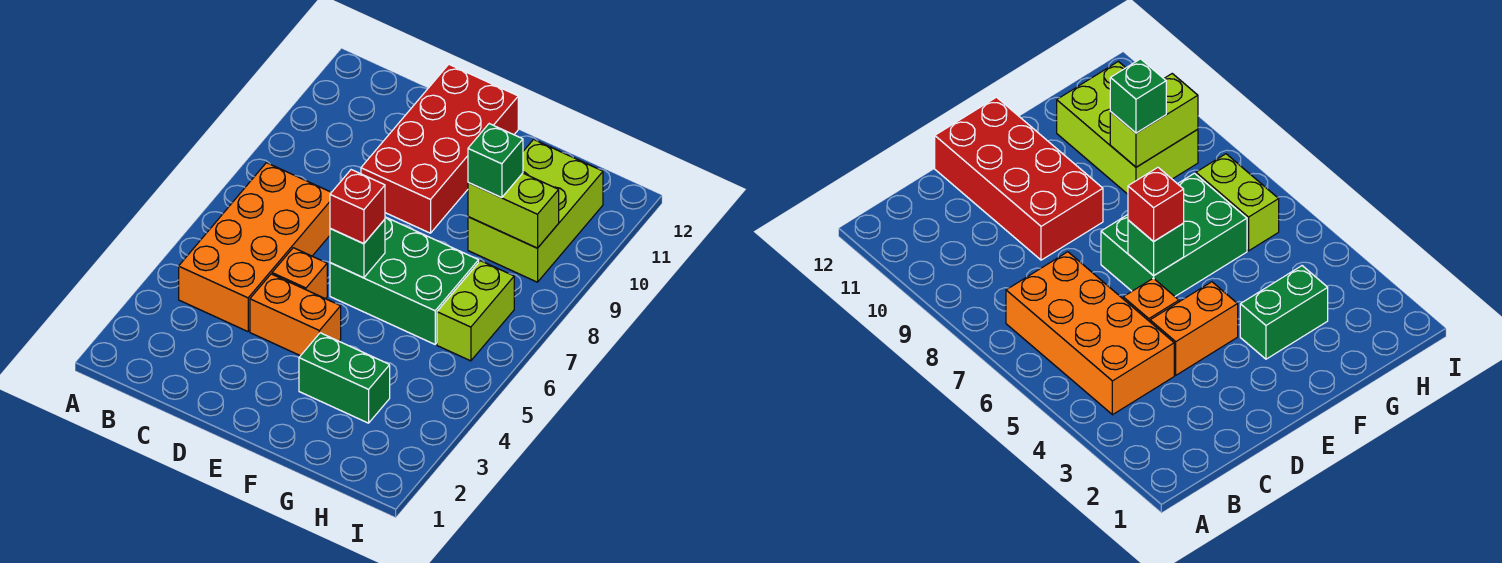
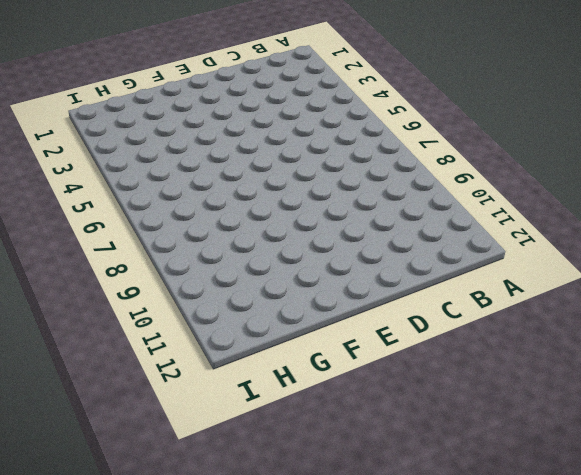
none -> orange brick B4:C7 level 1
none -> orange brick D4:E4 level 1
none -> orange brick D5 level 1

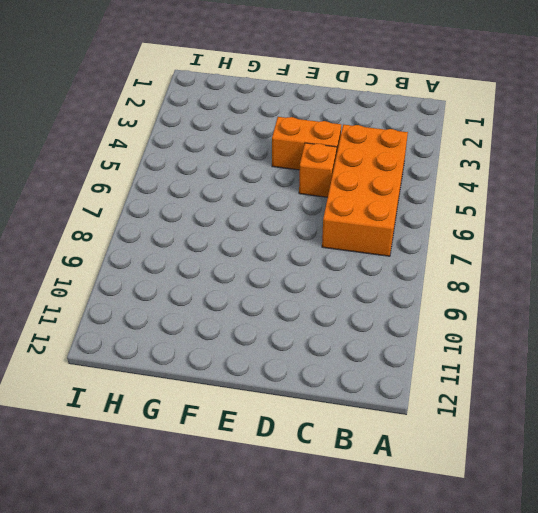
none -> red brick D9:E12 level 1
none -> green brick E6:G7 level 1
none -> green brick F3:G3 level 1

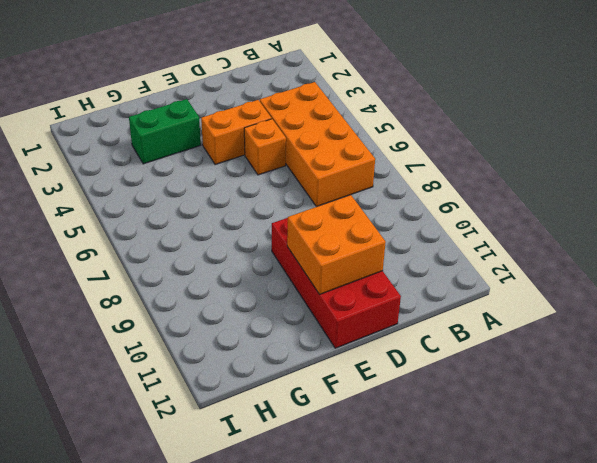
orange brick D10:E11 level 2 -> none
none -> green brick E6:G7 level 1
none -> lime brick G9:H11 level 1
none -> lime brick H6:H7 level 1

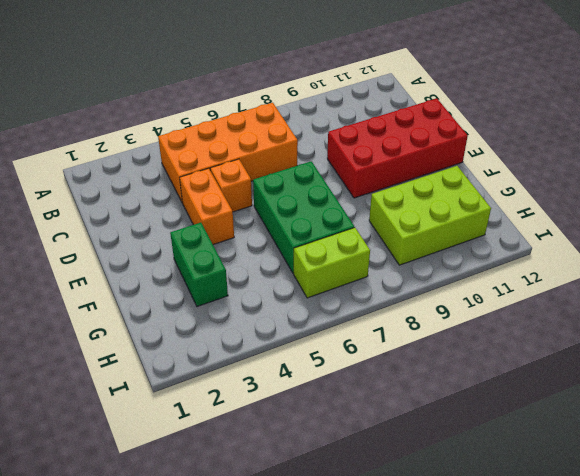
none -> green brick E6 level 2
none -> lime brick G9:H9 level 2
none -> red brick E6 level 3

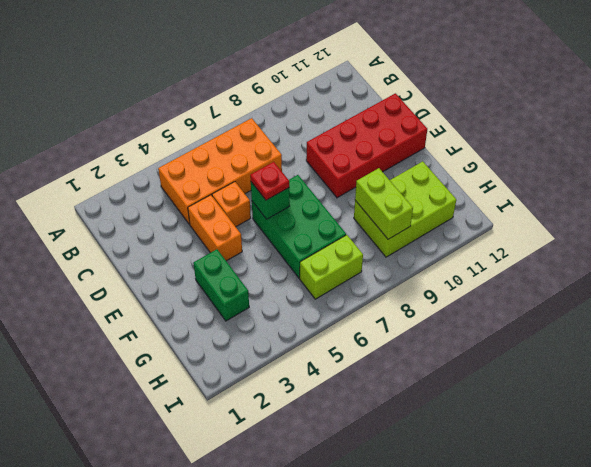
red plate E6 level 3 -> red brick E6 level 3
none -> green brick G9 level 3

